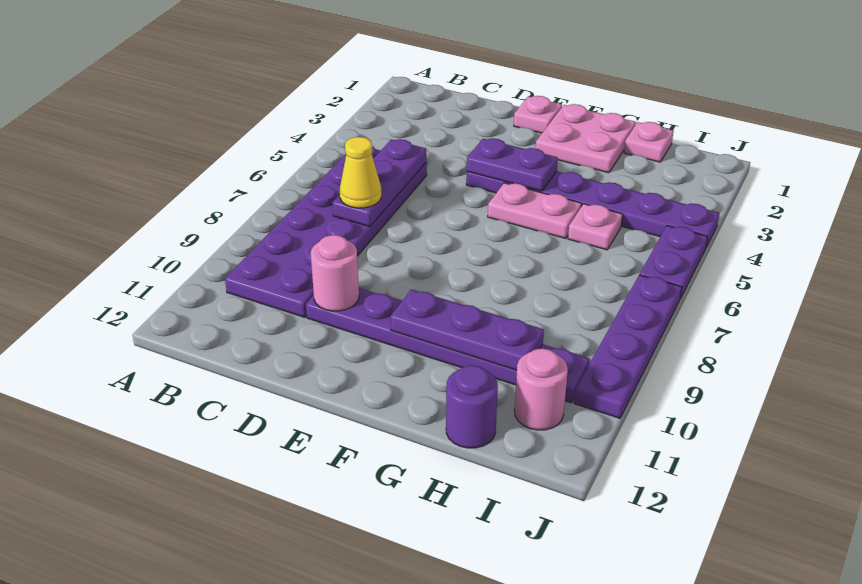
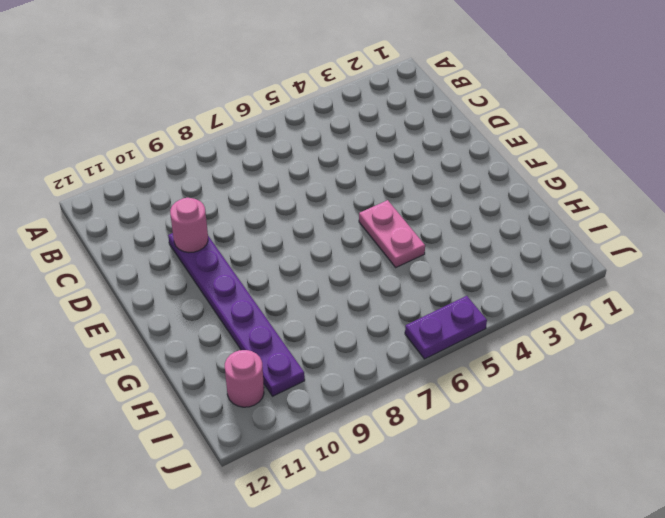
none -> purple plate B5:C10 level 1
none -> pink plate E1 level 1
none -> purple plate E4:J4 level 1

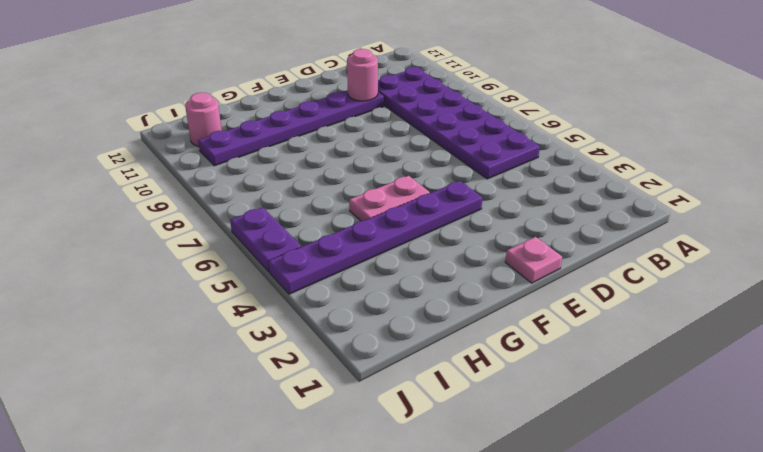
none -> pink plate F1:G2 level 1
none -> pink plate H1 level 1
none -> pink plate H5 level 1

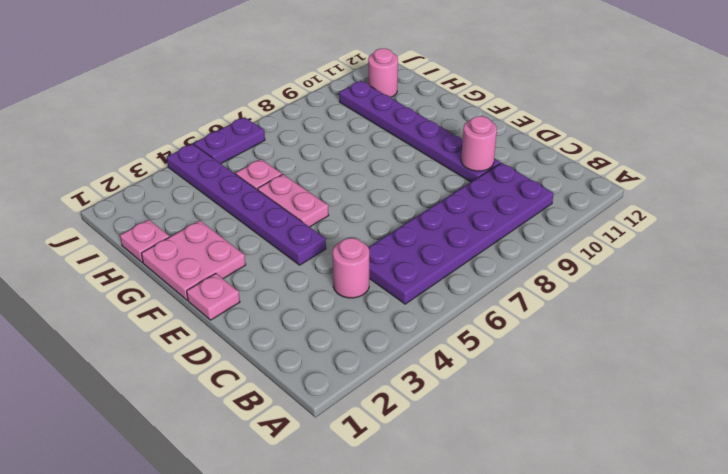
pink round brick C4 level 1 -> none
none -> purple round brick H12 level 1
none -> purple plate J7:J10 level 1
none -> purple plate C5:C7 level 2

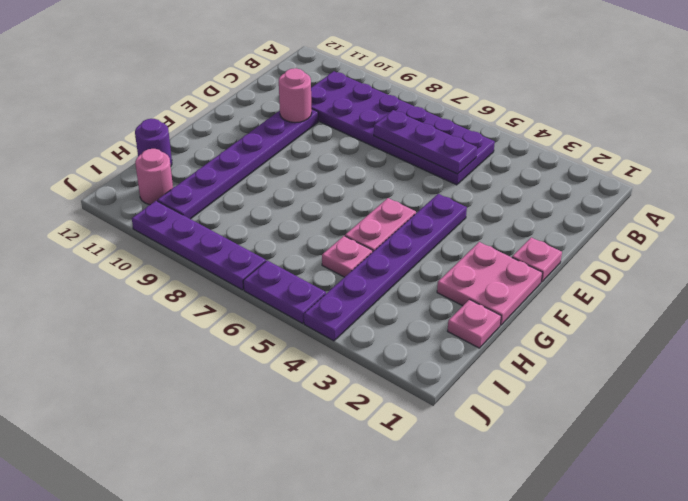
none -> purple plate E4:F4 level 2
none -> purple plate F10:H10 level 2
none -> yellow cone C7 level 3

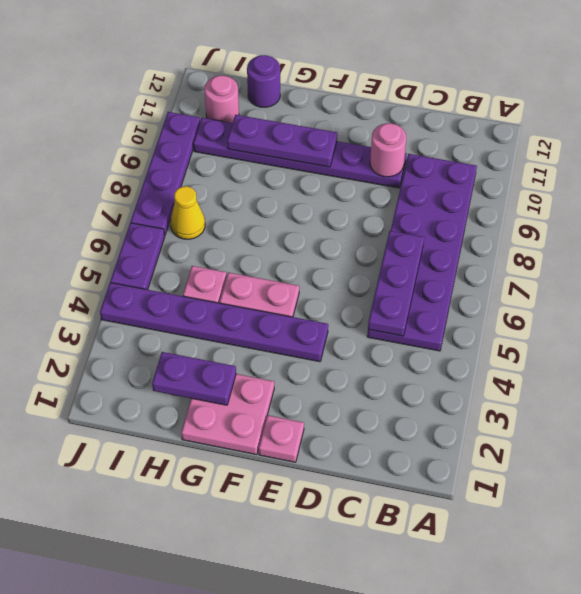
purple plate G2:H2 level 2 -> purple plate E4:F4 level 2
yellow cone I7 level 1 -> yellow cone C7 level 3
none -> pink plate H1 level 1

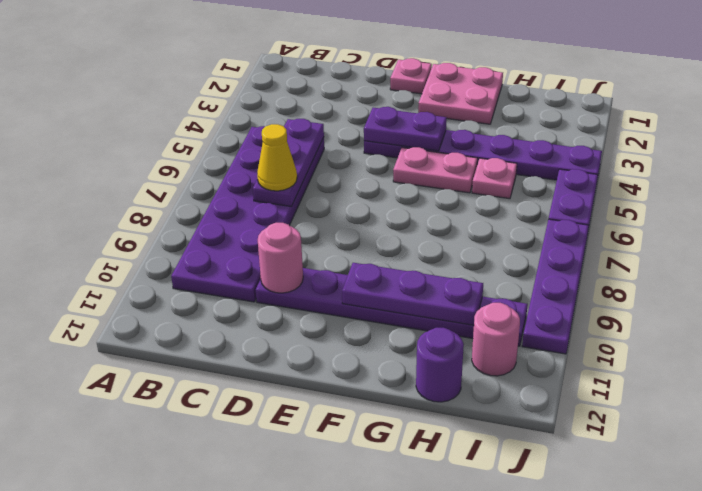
none -> pink plate H1 level 1

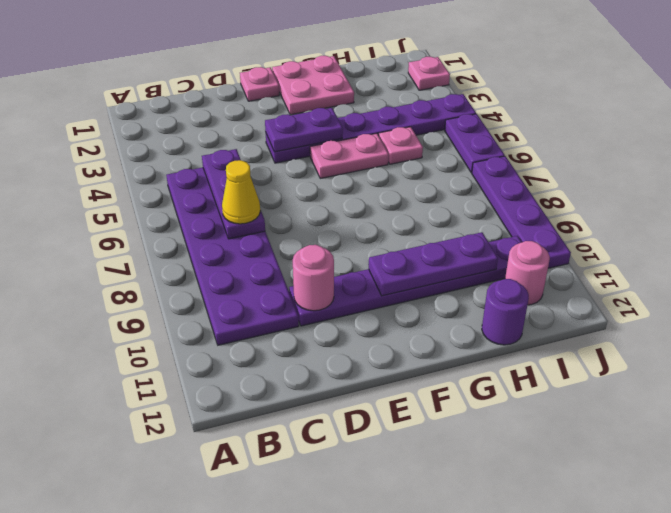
pink plate J2 level 1 -> pink plate H1 level 1

